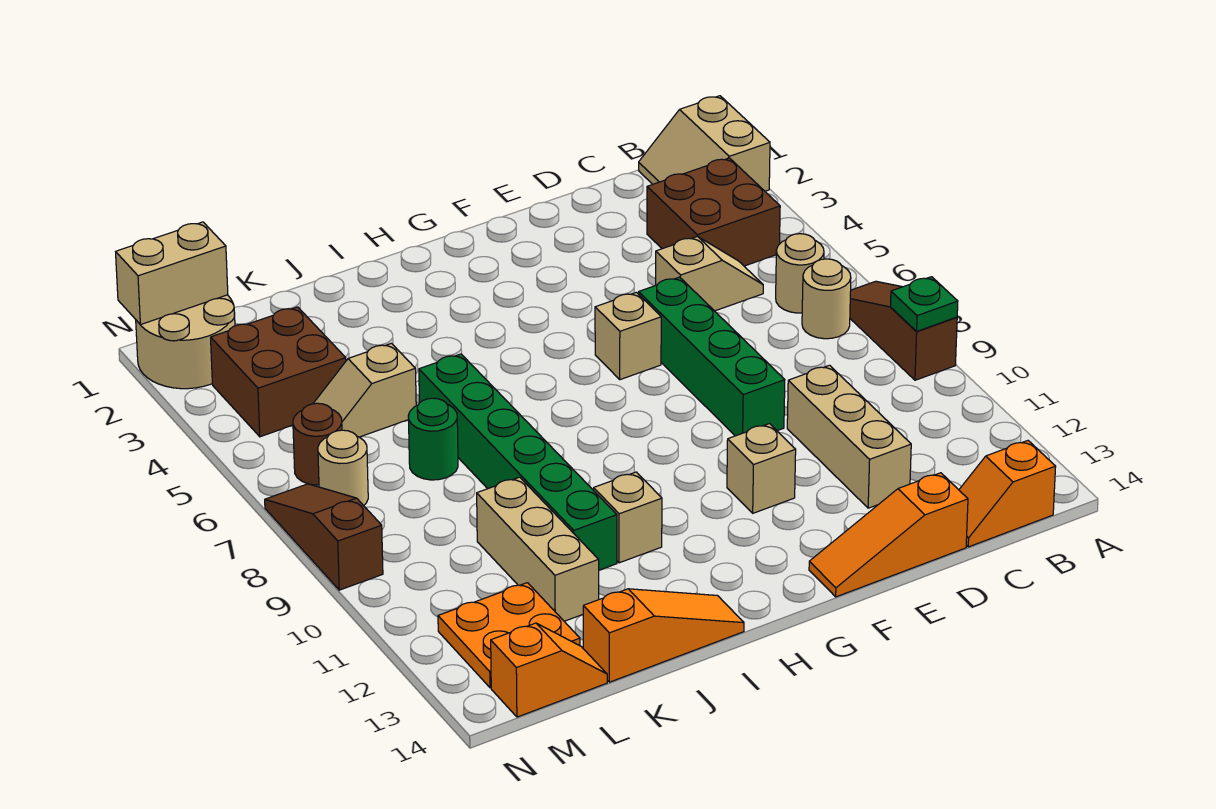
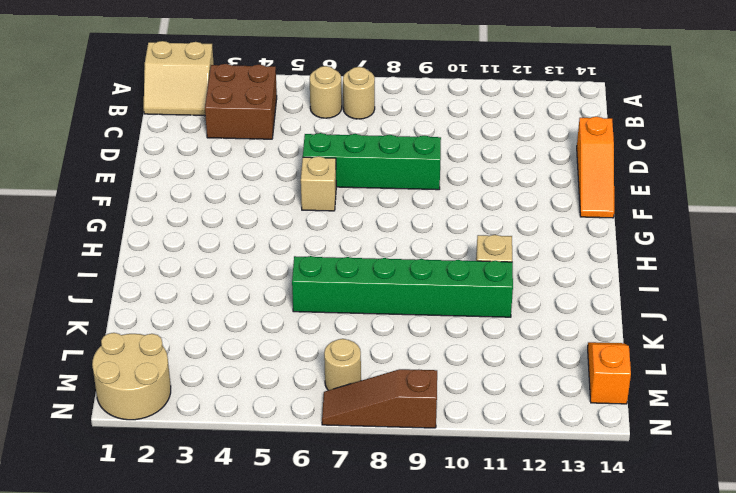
none -> brown slope A7:A9 level 1 top 9
none -> orange slope B14:C14 level 1 top B
none -> tan slope C5:D5 level 1 top D

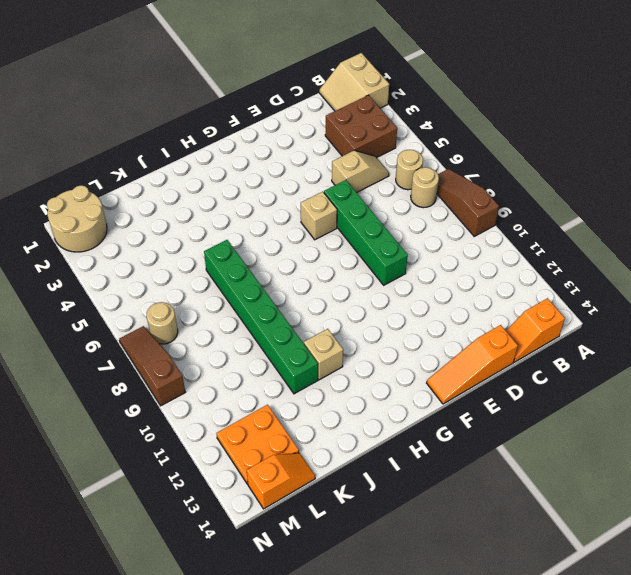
none -> tan brick D10:D12 level 1
none -> tan brick F11 level 1
none -> orange slope I14:K14 level 1 top K

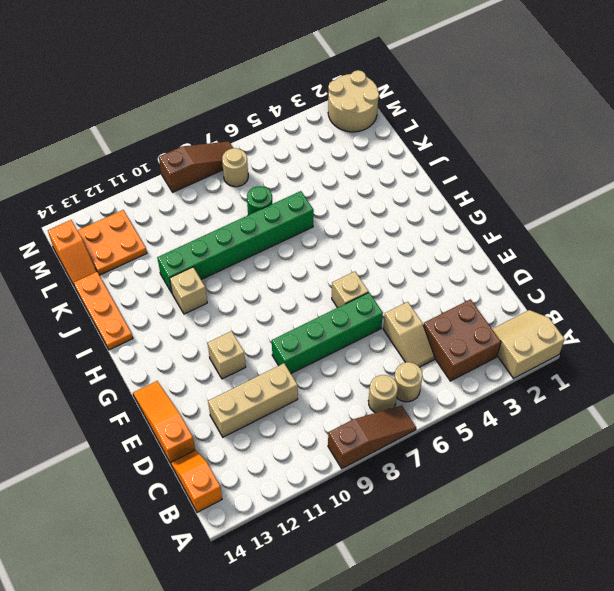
orange plate I14:K14 level 1 -> orange slope I14:K14 level 1 top K
none -> tan slope K5:L5 level 1 top K
none -> tan brick K10:K12 level 1
none -> brown brick L3:M4 level 1

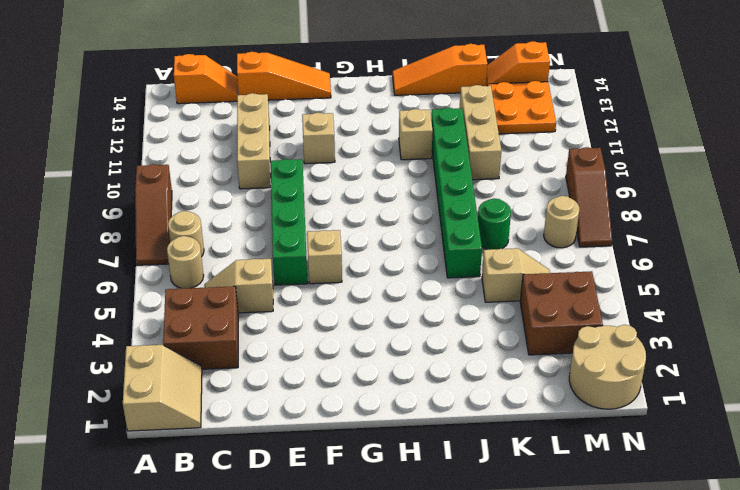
none -> brown round brick M6 level 1
none -> green plate A9 level 2
none -> tan brick M1:N1 level 2

